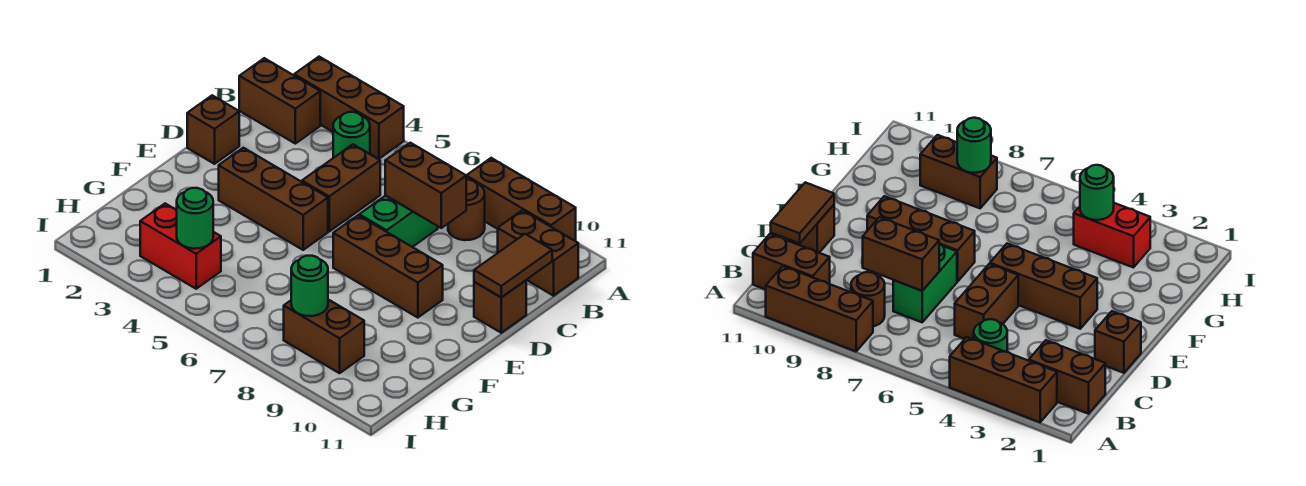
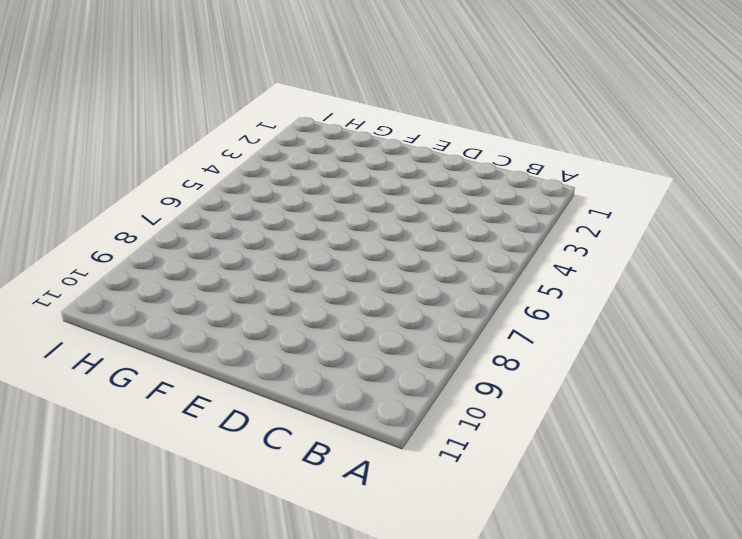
none -> brown brick A2:A4 level 1
none -> brown brick A8:A10 level 1
none -> brown brick B1:B2 level 1

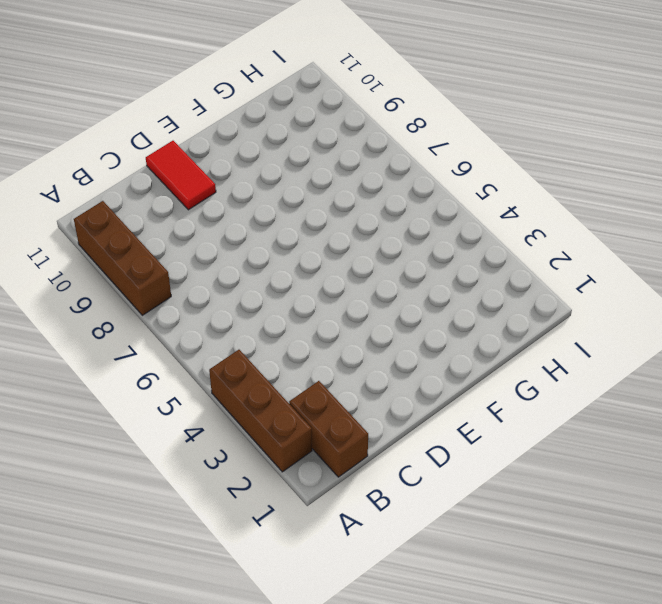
red tile D10:D11 level 1 -> brown brick D11 level 1
none -> green round brick B4 level 1
none -> brown round brick B8 level 1
none -> brown brick B10:B11 level 1

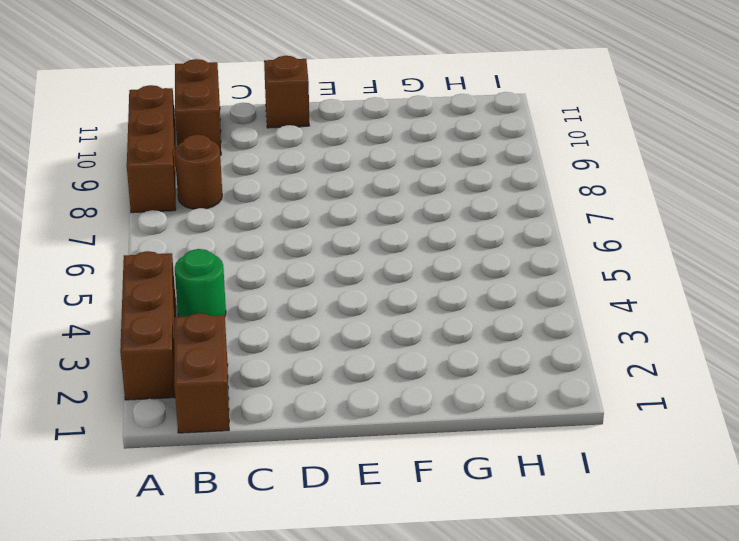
none -> brown brick C5:D5 level 1
none -> green brick C7:D7 level 1
none -> brown brick D1 level 1

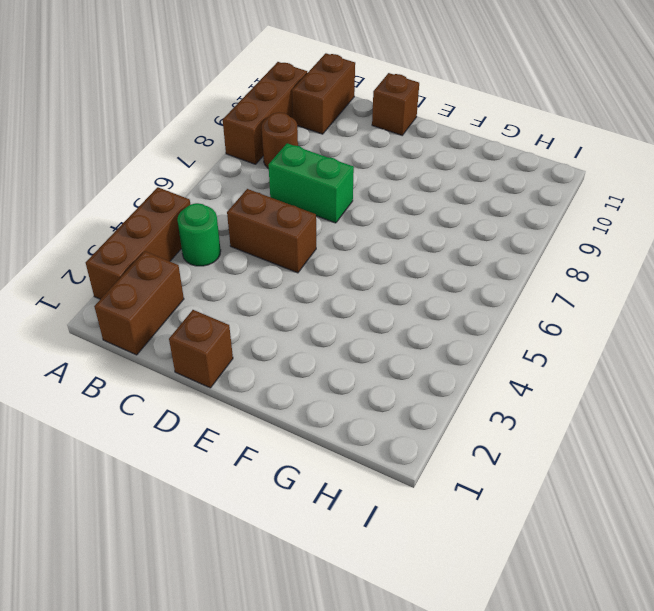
none -> brown brick E3:E5 level 1
none -> brown brick E7:E9 level 1
none -> red brick H3:H4 level 1

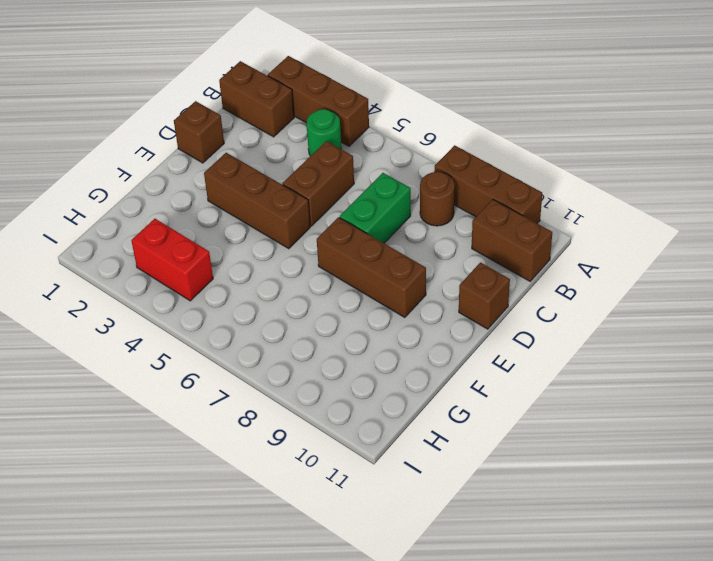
none -> brown brick H8:H9 level 1
none -> brown brick C7:C8 level 2
none -> brown tile C11:D11 level 2

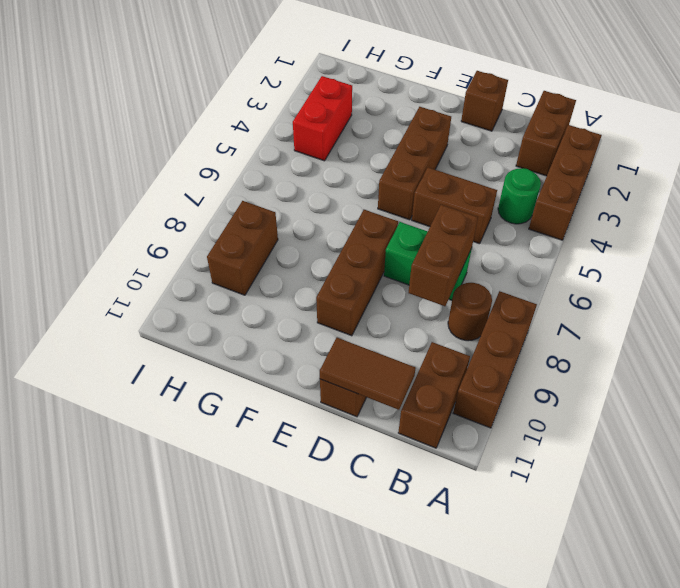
none -> green round brick H4 level 2
none -> green round brick H8 level 2

